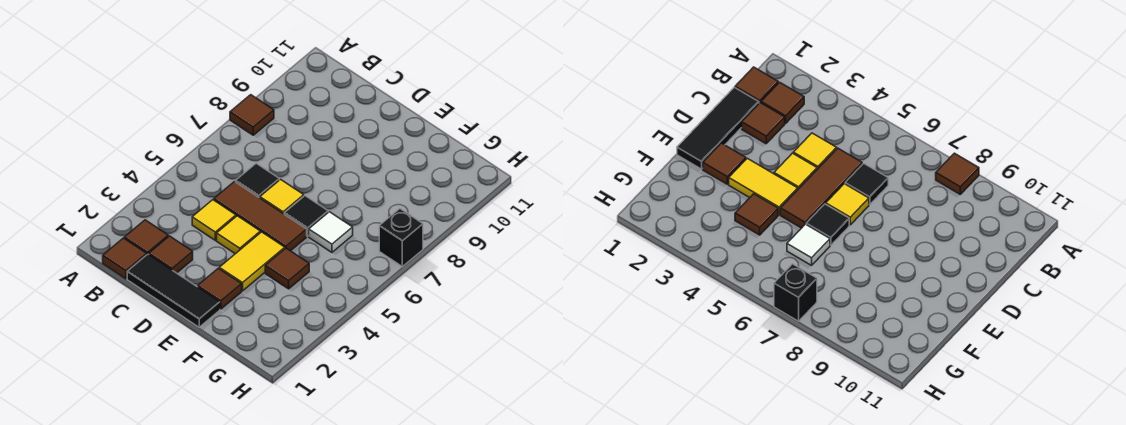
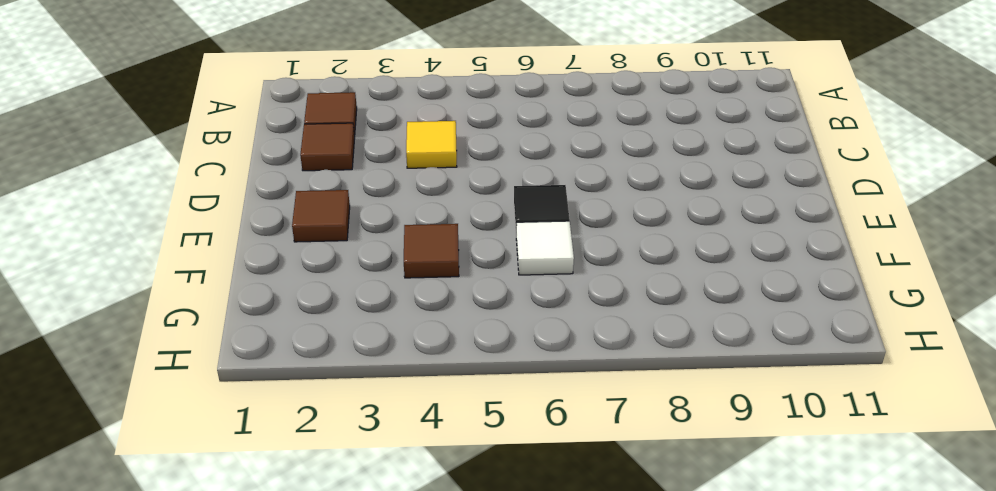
none -> brown tile A8 level 1
none -> brown tile B1 level 1
none -> black tile C1:E1 level 1

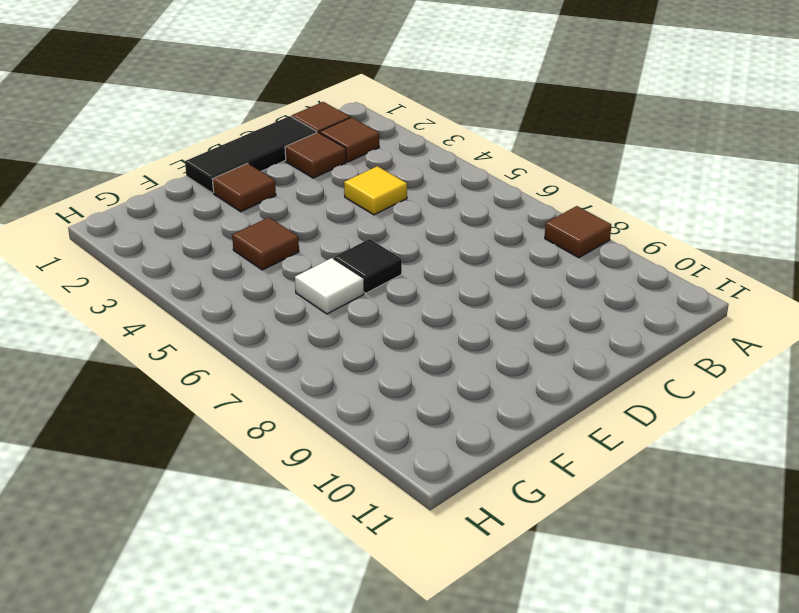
none -> brown tile C5:E5 level 1
none -> black tile C6 level 1
none -> yellow tile D4 level 1

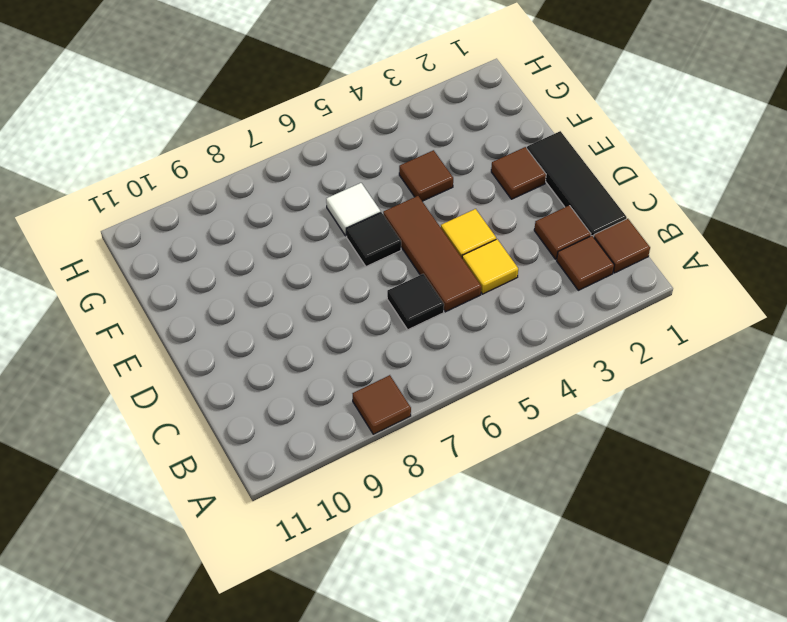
none -> yellow tile D6 level 1
none -> yellow tile E3:E4 level 1
none -> black brick H7 level 1

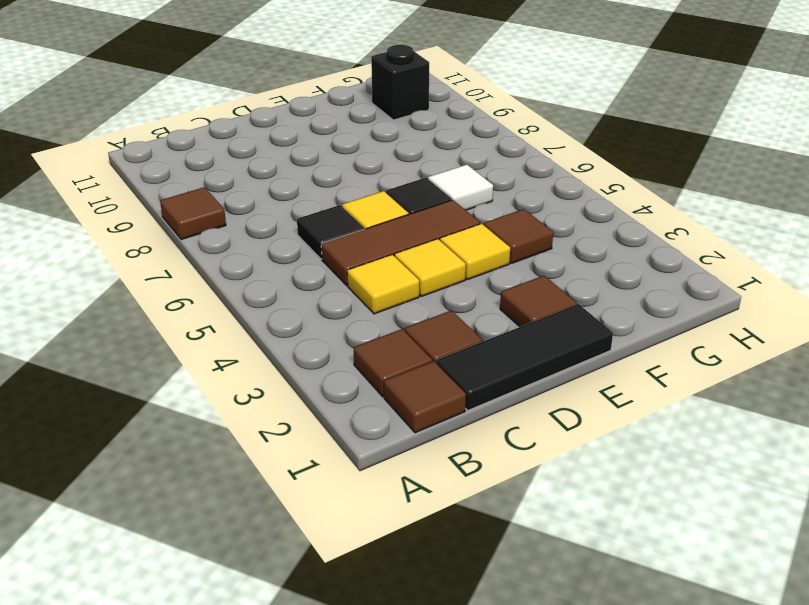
yellow tile E4 level 1 -> yellow tile E3:E4 level 1
black brick G10 level 1 -> black brick H7 level 1

